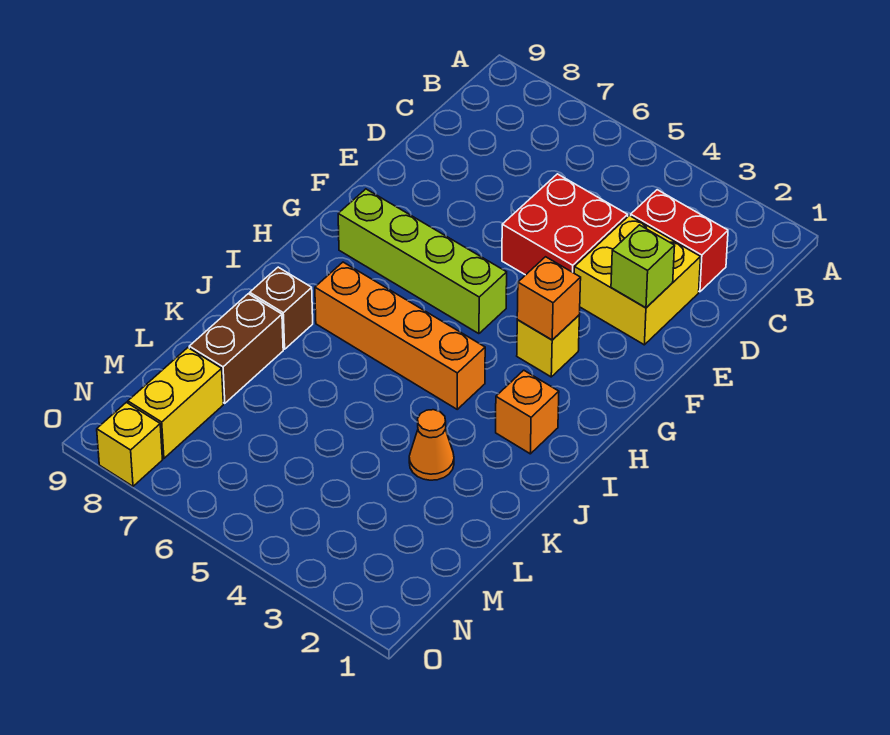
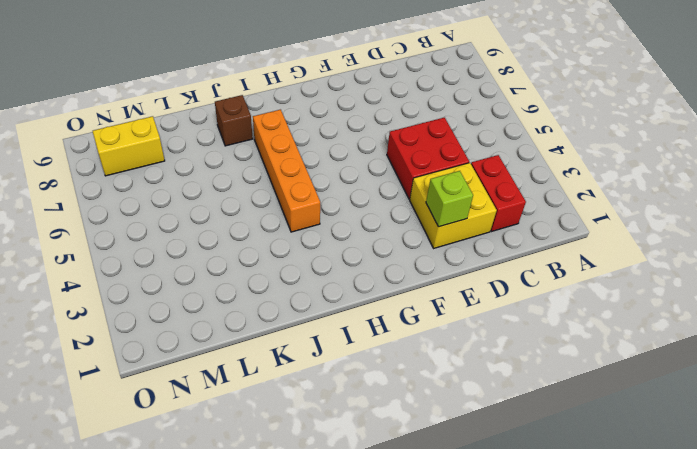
none -> yellow brick G3 level 1
none -> lime brick G5:G8 level 1
none -> orange brick I2 level 1

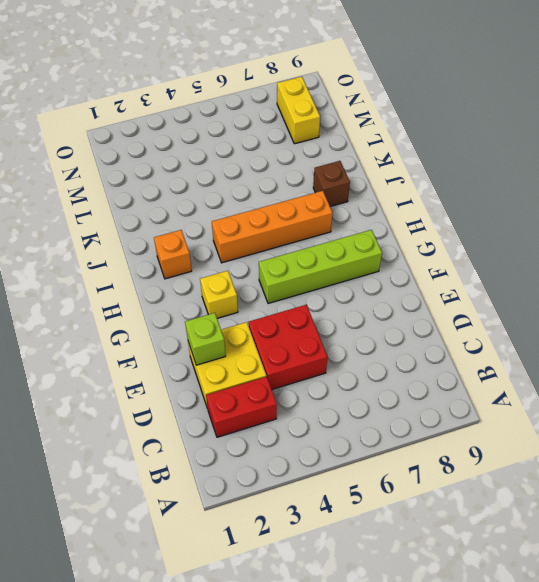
none -> orange cone K3 level 1
none -> brown brick K8:L8 level 1
none -> yellow brick O8 level 1

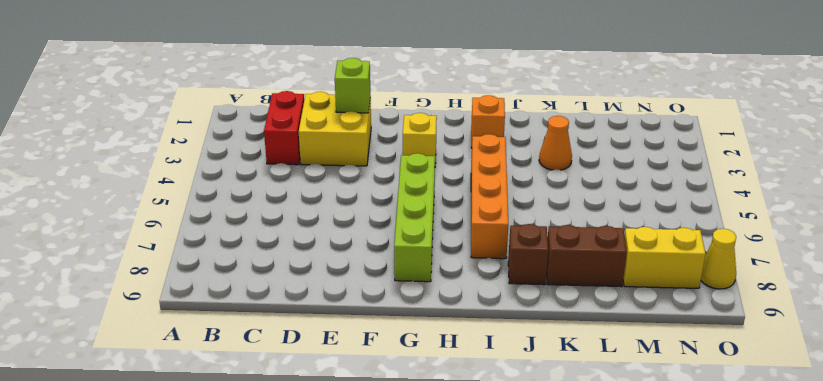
yellow cone O8 level 1 -> yellow brick O8 level 1
none -> red brick D4:E5 level 1
none -> orange brick G3 level 2

